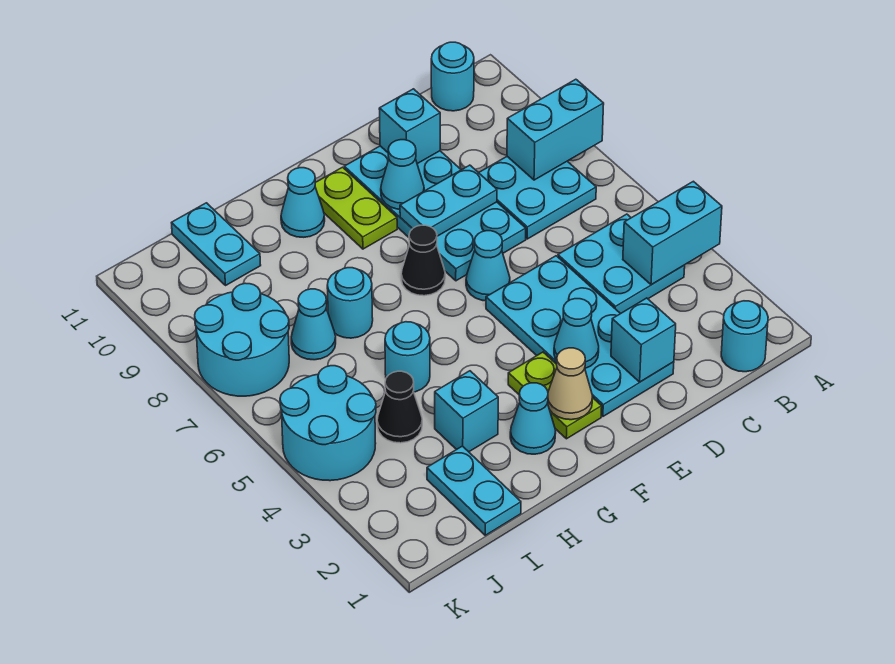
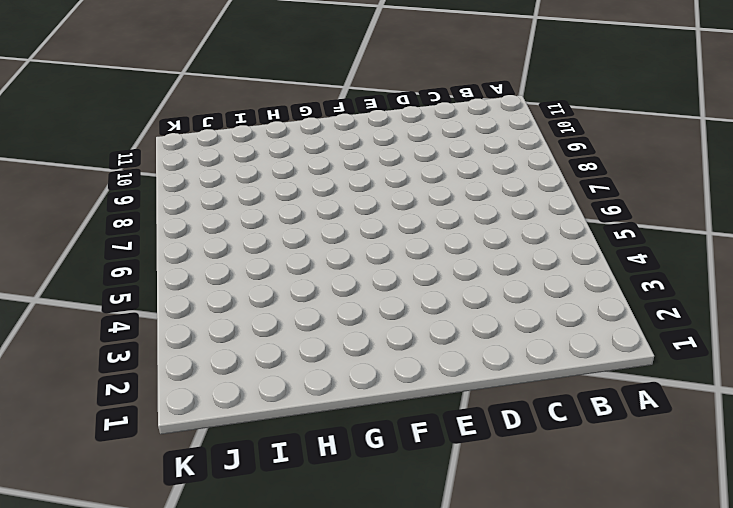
none -> cyan round brick B1 level 1
none -> cyan plate B4:C5 level 1
none -> cyan plate B7:C8 level 1

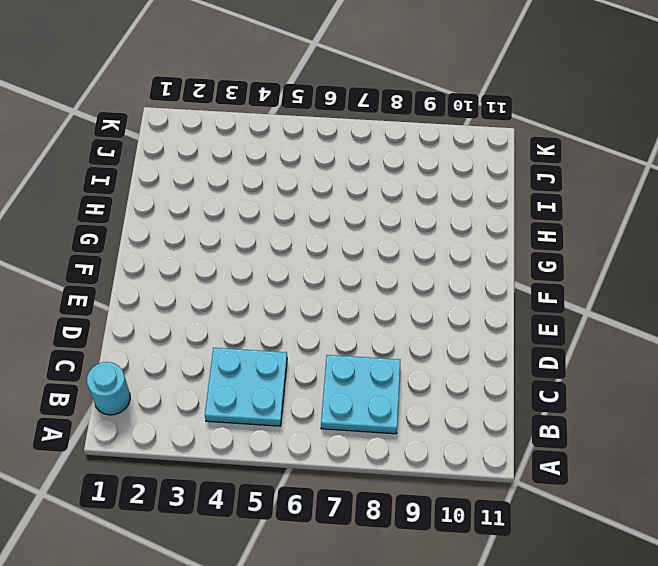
none -> cyan round brick B11 level 1
none -> cyan plate D2:E5 level 1
none -> cyan plate D7:E10 level 1

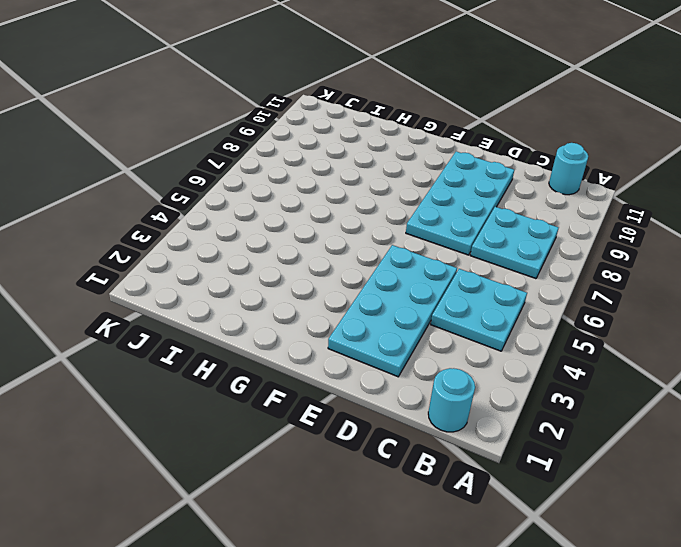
none -> cyan cone E6 level 1
none -> lime plate F2:F3 level 1
none -> black cone F7 level 1

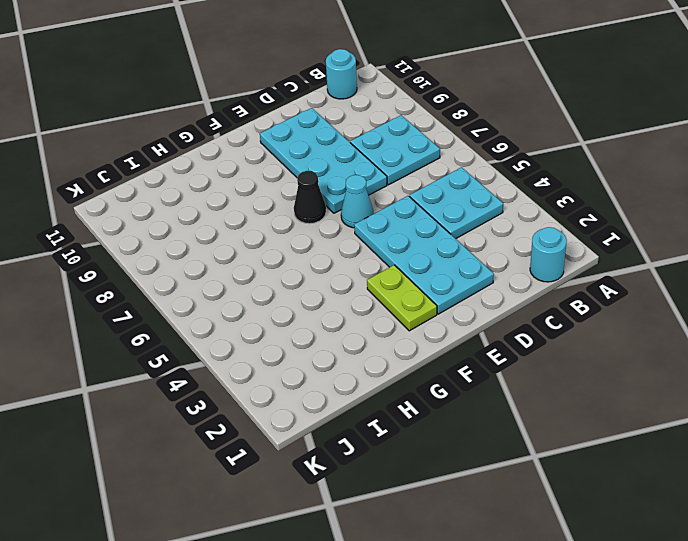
none -> lime plate F9:F10 level 1
none -> cyan cone G2 level 1
none -> cyan cone G10 level 1

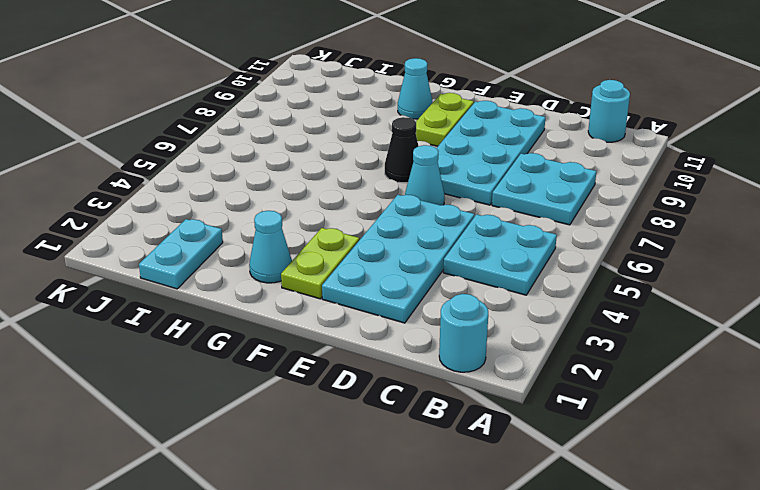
none -> cyan brick H3 level 1
none -> cyan round brick H5 level 1
none -> cyan round brick H7 level 1

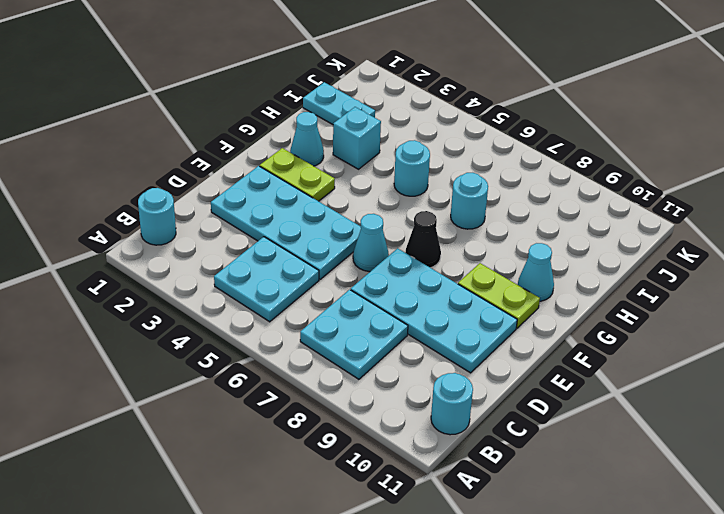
none -> black cone I4 level 1
none -> cyan cone I7 level 1
none -> cyan plate I10:I11 level 1

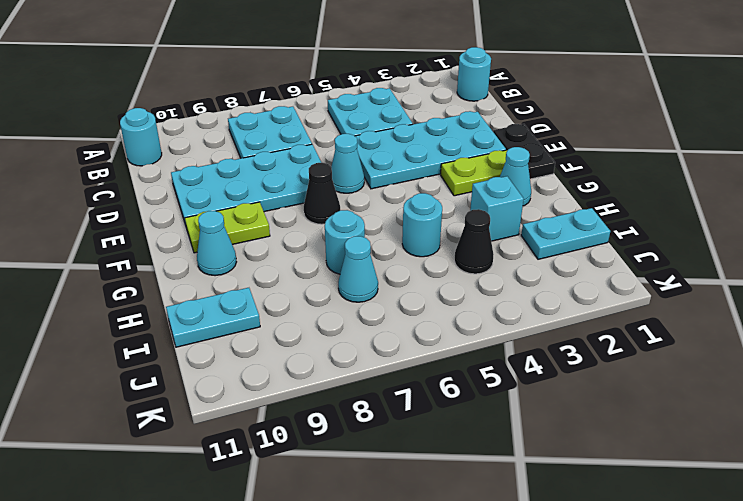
black plate E1:F1 level 1 -> none
none -> cyan round brick J4:K5 level 1
none -> cyan round brick J7:K8 level 1
none -> cyan brick A4:B4 level 2

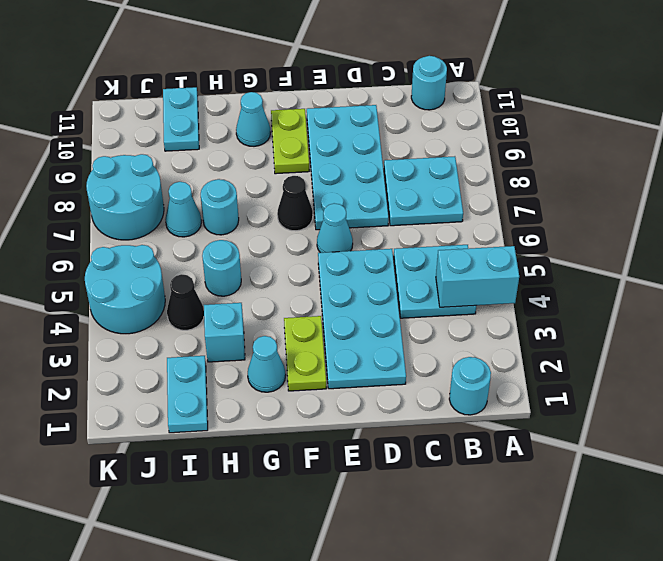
none -> cyan brick A8:B8 level 2
none -> cyan brick D2 level 2
none -> cyan plate D8:E8 level 2

